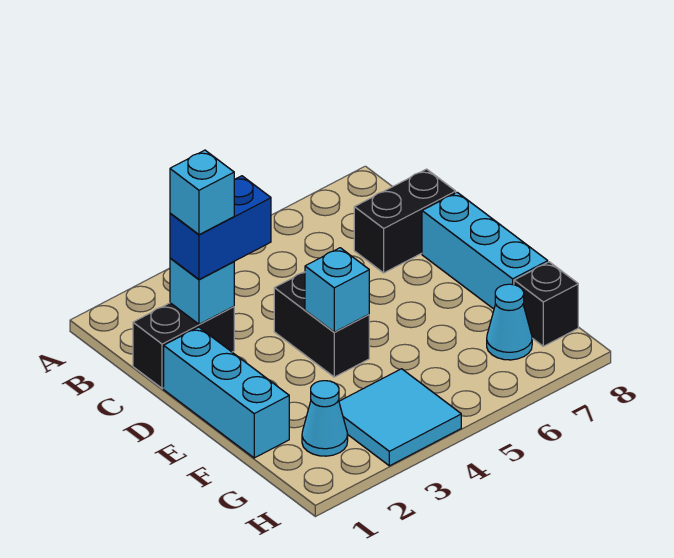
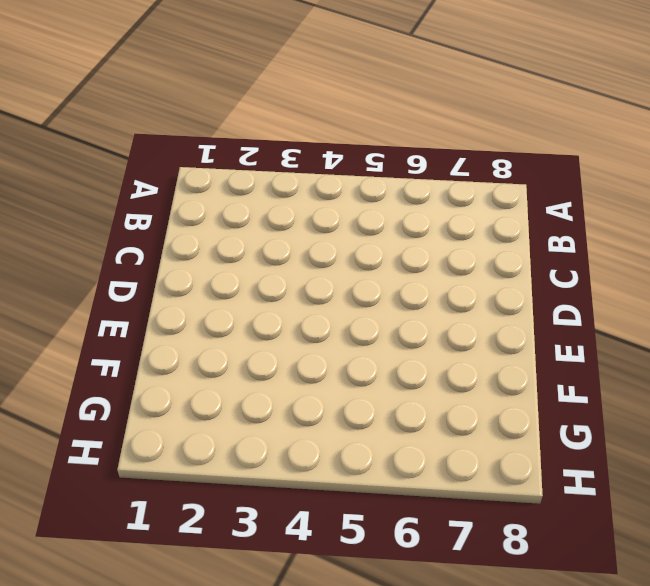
none -> black brick C1:C2 level 1
none -> black brick C7:C8 level 1
none -> cyan brick D1:F1 level 1

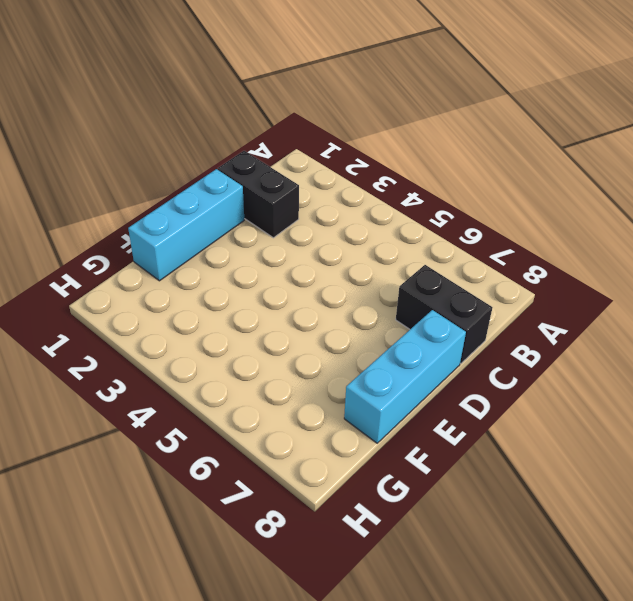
none -> black brick D4:E4 level 1
none -> cyan cone G2 level 1
none -> cyan tile G3:H4 level 1

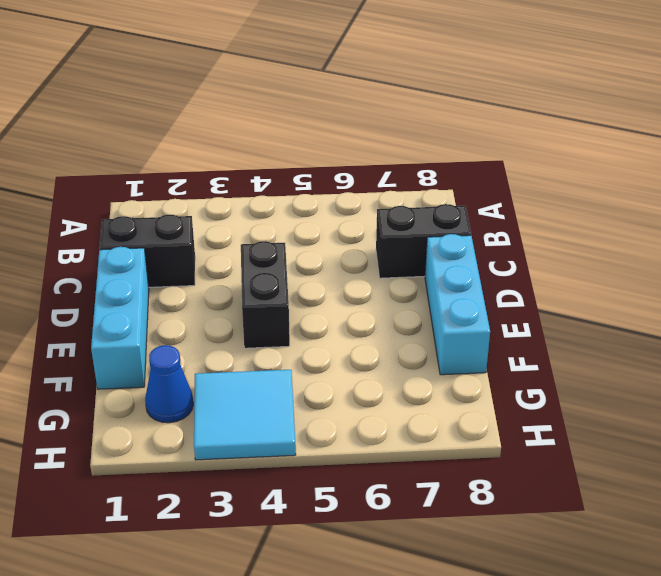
blue cone G2 level 1 -> cyan cone G2 level 1
none -> cyan cone G7 level 1
none -> black brick G8 level 1
none -> cyan brick C2 level 2

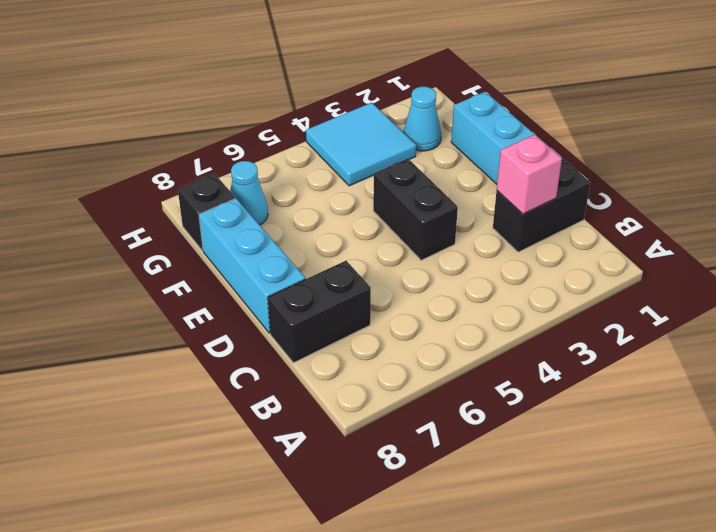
pink brick C2 level 2 -> cyan brick C2 level 2
none -> cyan brick E4 level 2
none -> blue brick C2:C3 level 3
none -> cyan brick C2 level 4

